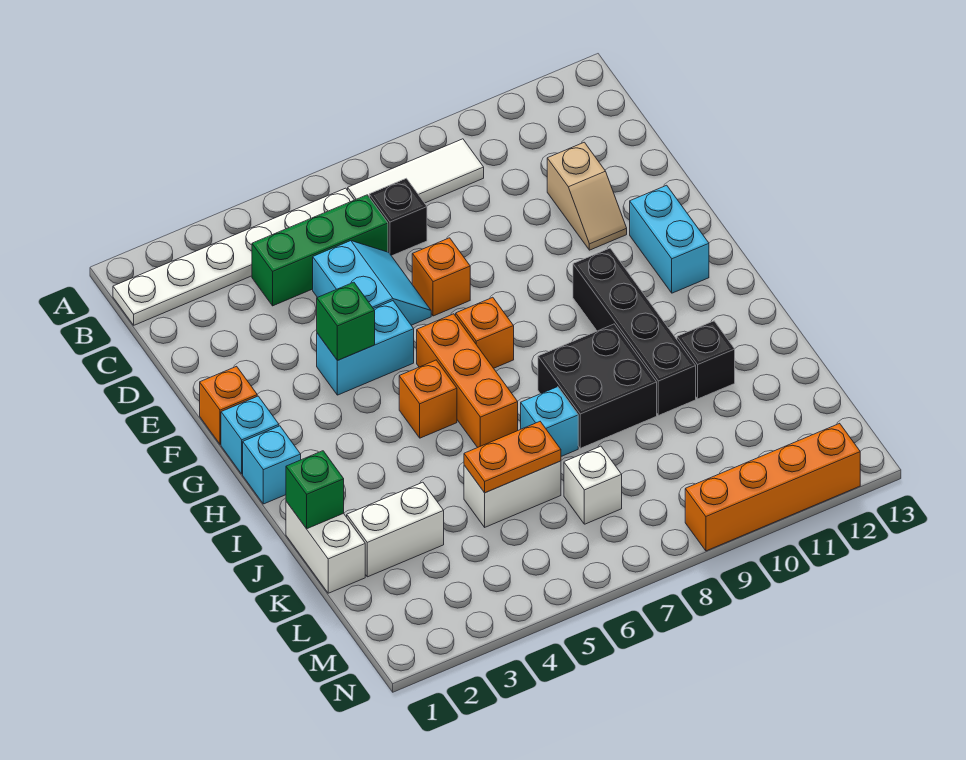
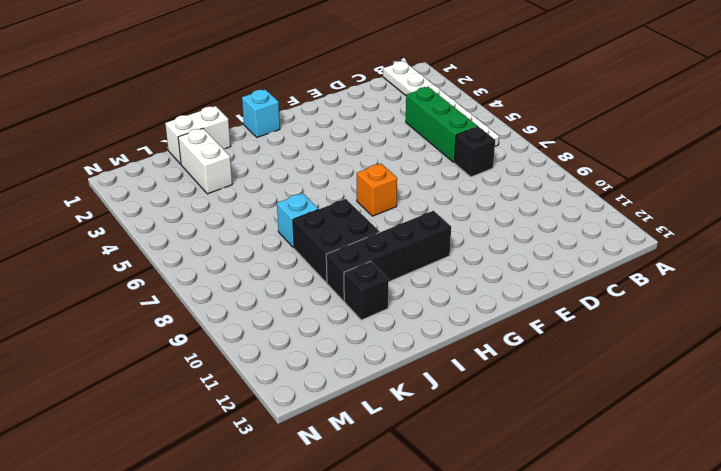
none -> white tile B7:B9 level 1
none -> cyan slope D5:E6 level 1 top 5
none -> tan slope D11:E11 level 1 top D

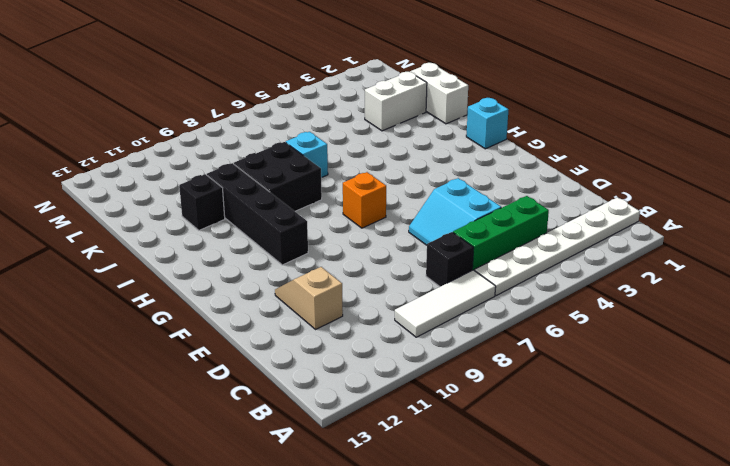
none -> orange brick E7 level 1
none -> orange brick F1 level 1
none -> cyan brick F4:F5 level 1

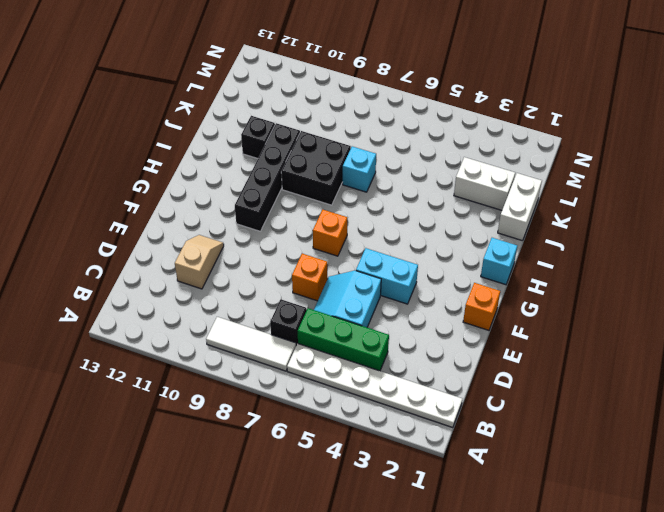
none -> cyan brick F12:G12 level 1
none -> cyan brick G1 level 1
none -> orange brick G6:I6 level 1

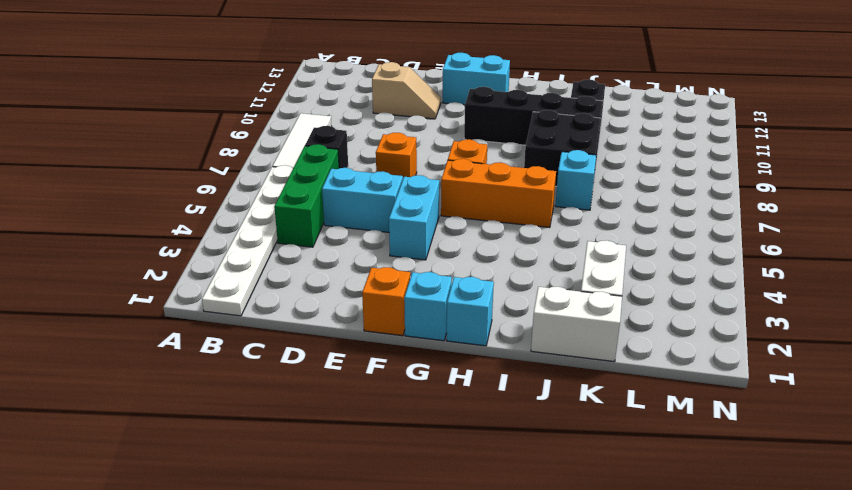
none -> orange brick H5 level 1
none -> white brick K5:K6 level 1
none -> white brick L7 level 1

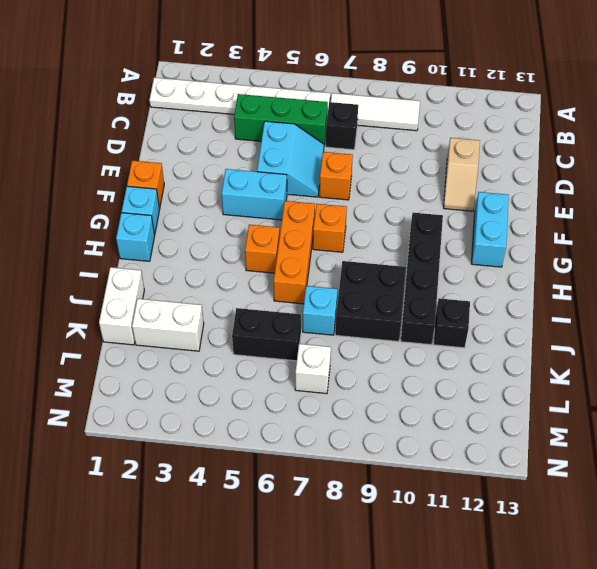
black brick K5:K6 level 1 -> white brick K5:K6 level 1
none -> orange brick N9:N12 level 1
none -> green brick F4 level 2
none -> green brick J1 level 2

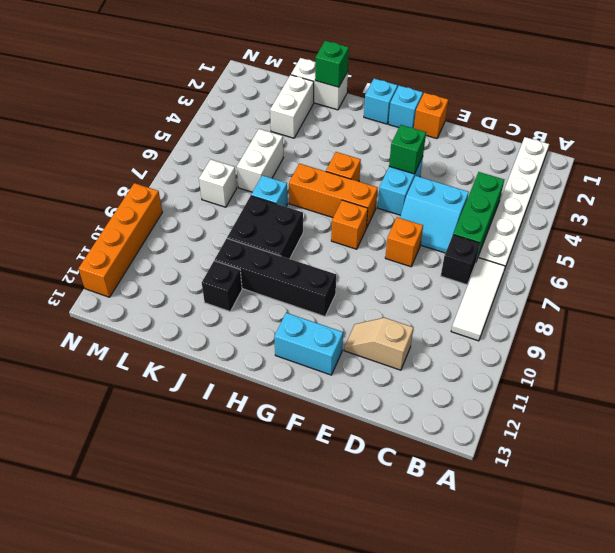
none -> orange plate K5:K6 level 2

